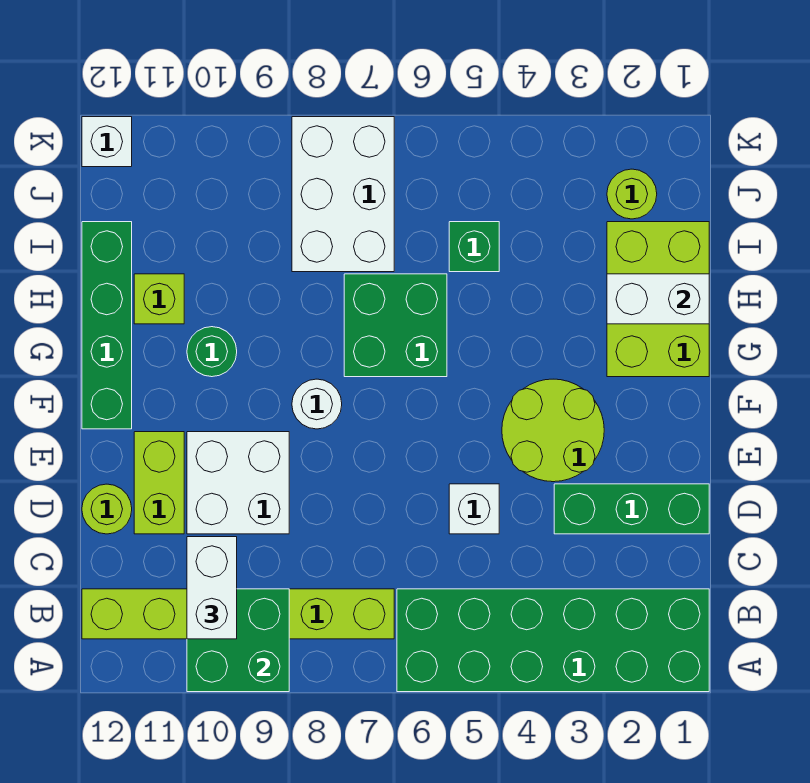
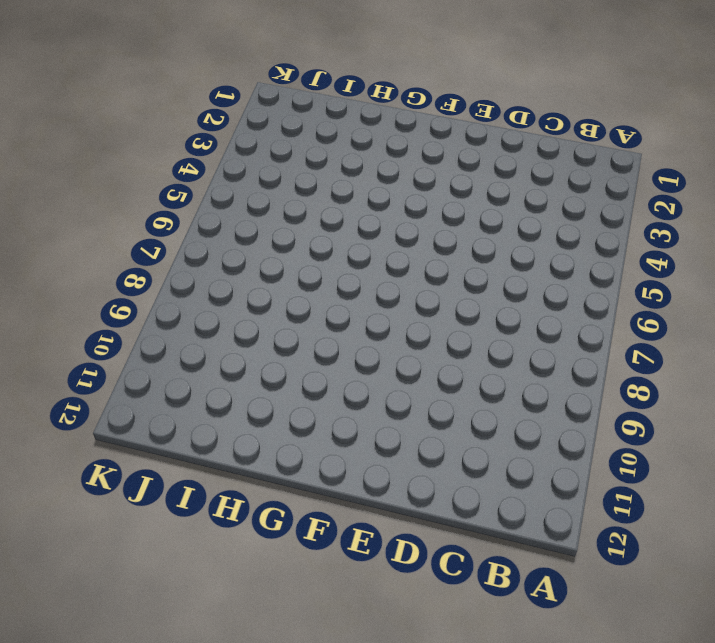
none -> green brick A1:B6 level 1
none -> lime brick B7:B12 level 1
none -> green brick D1:D3 level 1

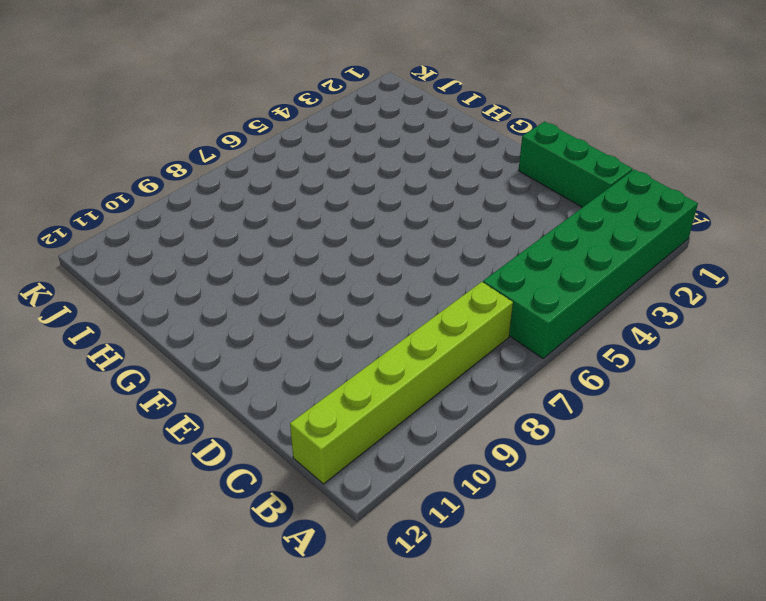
green brick C1:E1 level 1 -> green brick D1:D3 level 1
none -> white brick D5 level 1
none -> white brick D9:E10 level 1
none -> lime brick D11:E11 level 1

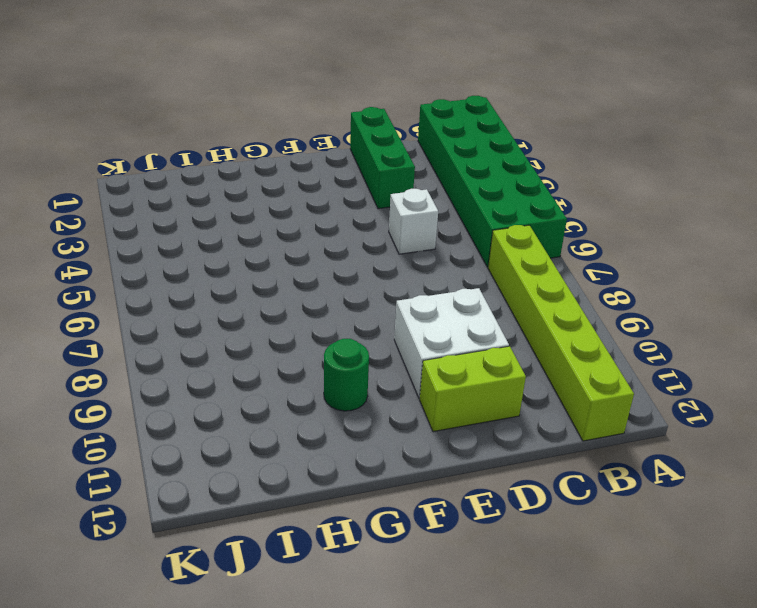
none -> lime round brick D12 level 1
none -> lime round brick E3:F4 level 1
none -> white round brick F8 level 1

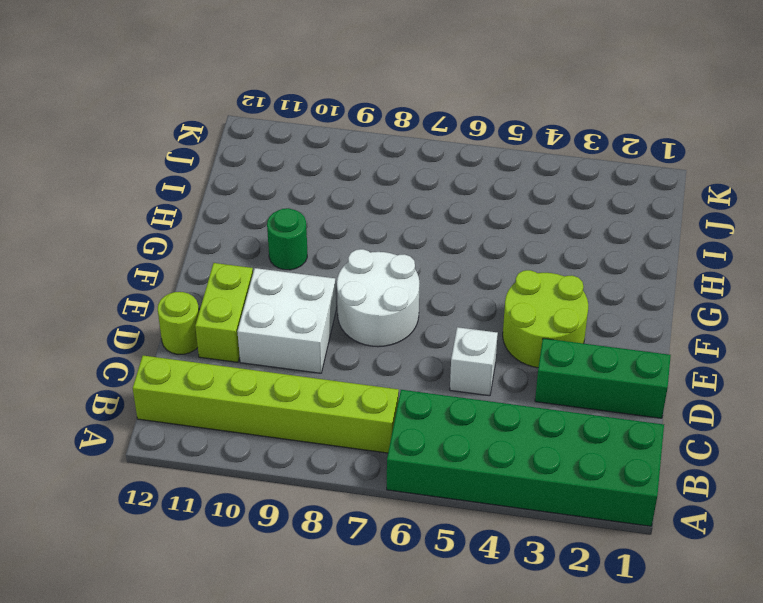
white round brick E7:F8 level 1 -> white round brick F8 level 1
none -> green brick F12:I12 level 1
none -> lime brick G1:I2 level 1
none -> green brick G6:H7 level 1

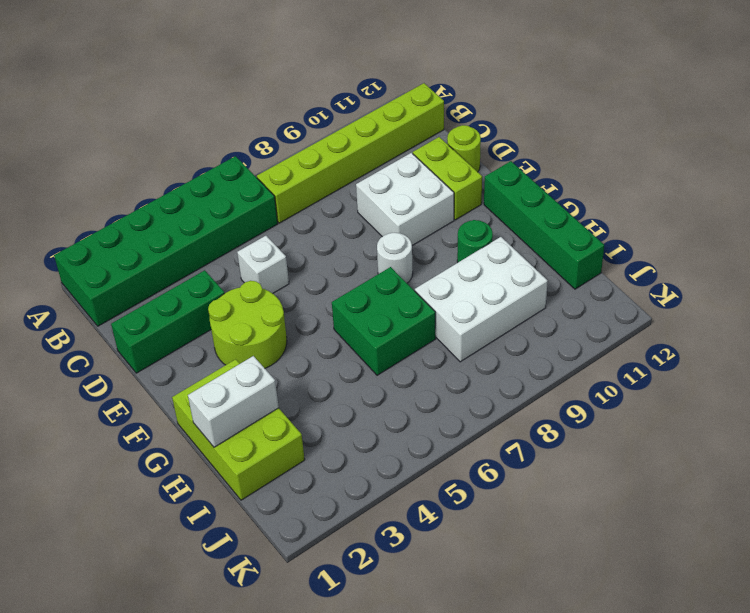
white brick H8:I10 level 1 -> white brick I7:K8 level 1
none -> lime brick H11 level 1
none -> green brick I5 level 1
none -> lime round brick J2 level 1

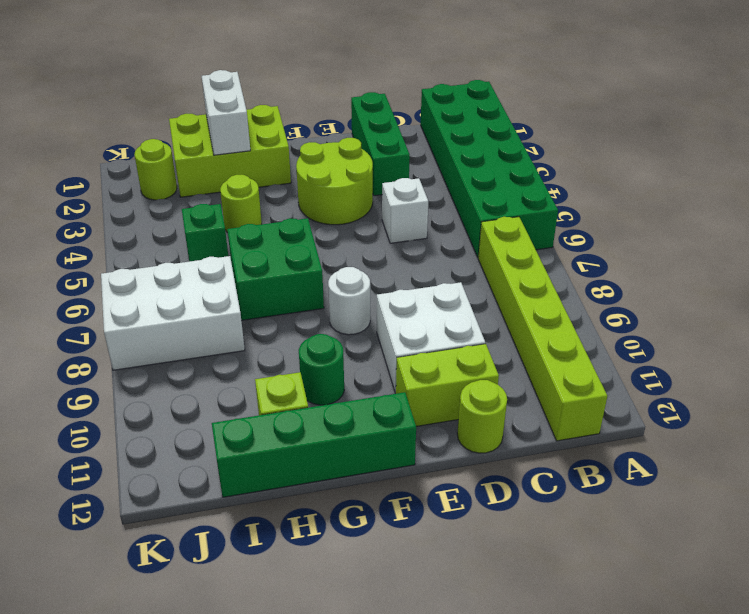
lime round brick H4 level 1 -> none
none -> white brick K12 level 1
none -> green brick A9:B10 level 2
none -> white brick B10:C10 level 3

